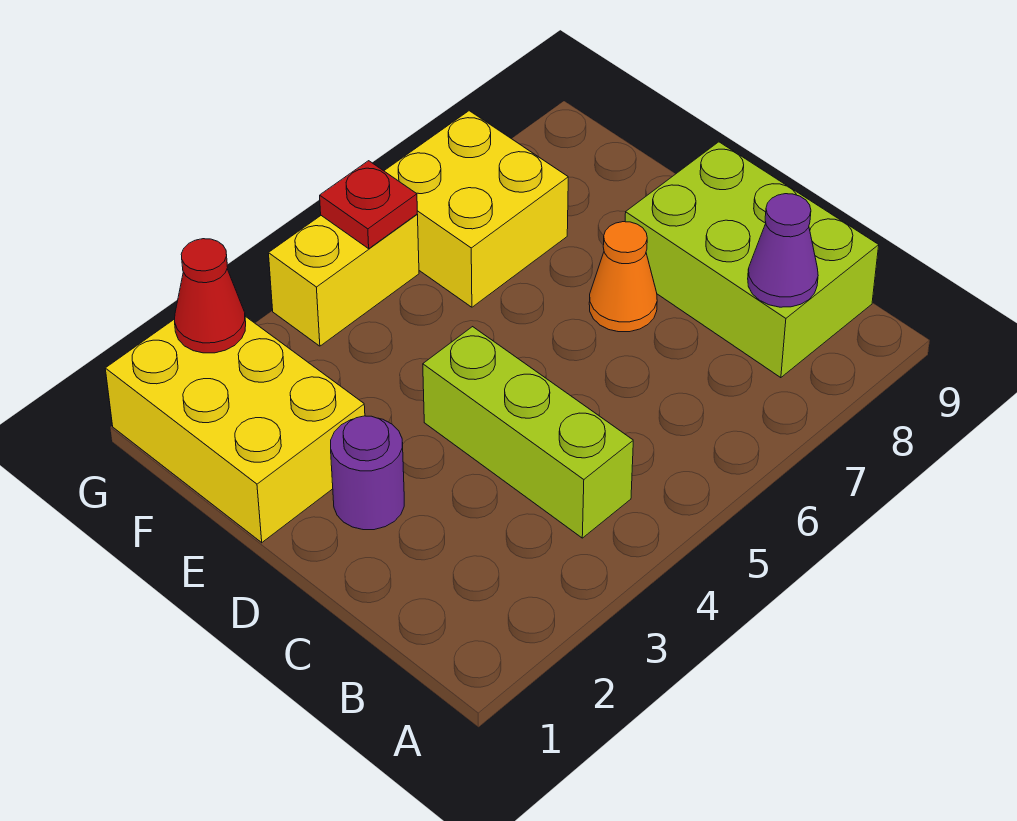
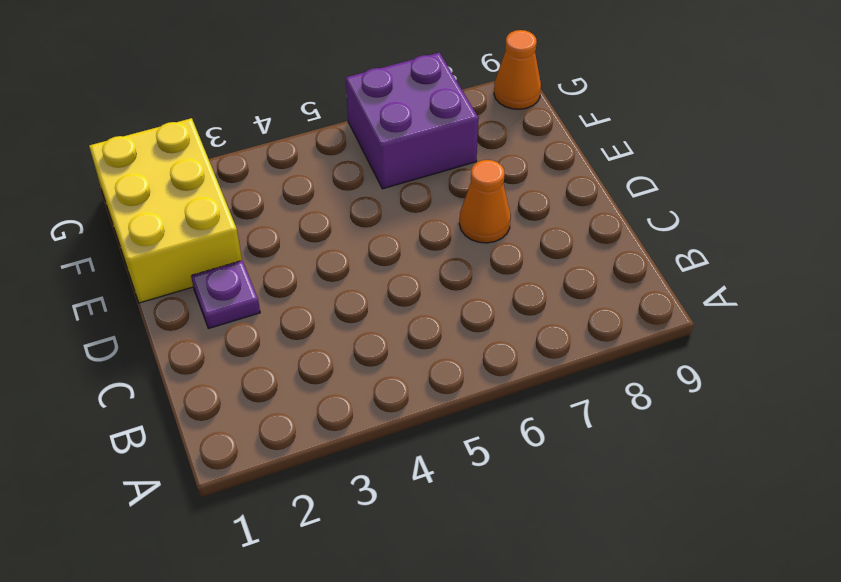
purple plate D2 level 1 -> purple round brick D2 level 1
purple brick F6:G7 level 1 -> yellow brick F6:G7 level 1
orange cone G9 level 1 -> none
none -> lime brick B4:D4 level 1
none -> lime brick B8:D9 level 1

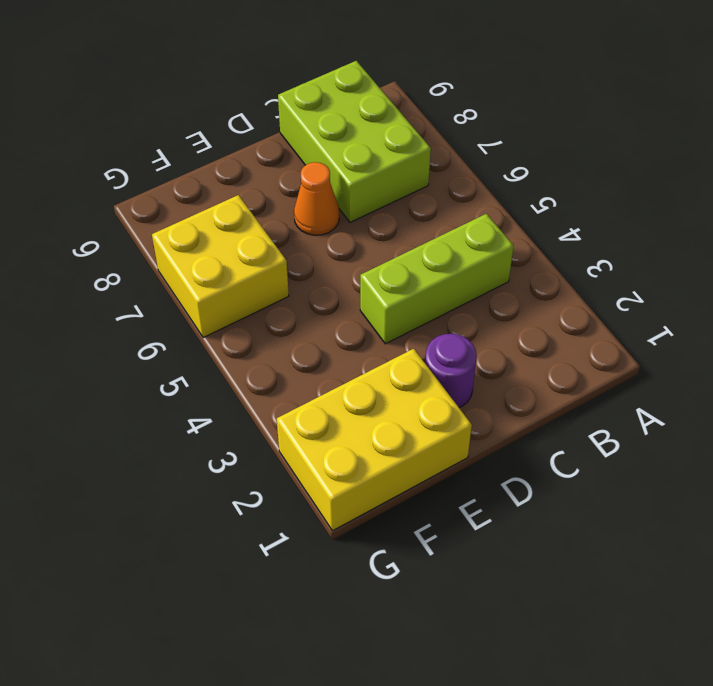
lime brick B7:C9 level 1 -> lime brick B8:D9 level 1
none -> yellow brick G4:G5 level 1
none -> purple cone B8 level 2

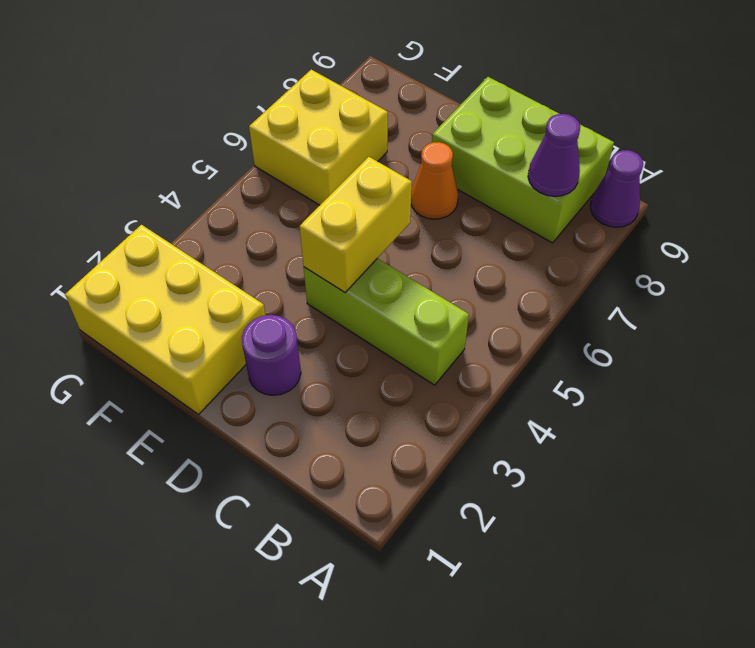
purple cone A9 level 1 -> none
yellow brick D4:D5 level 2 -> yellow brick G4:G5 level 1
none -> red cone G2 level 2
none -> red plate G5 level 2

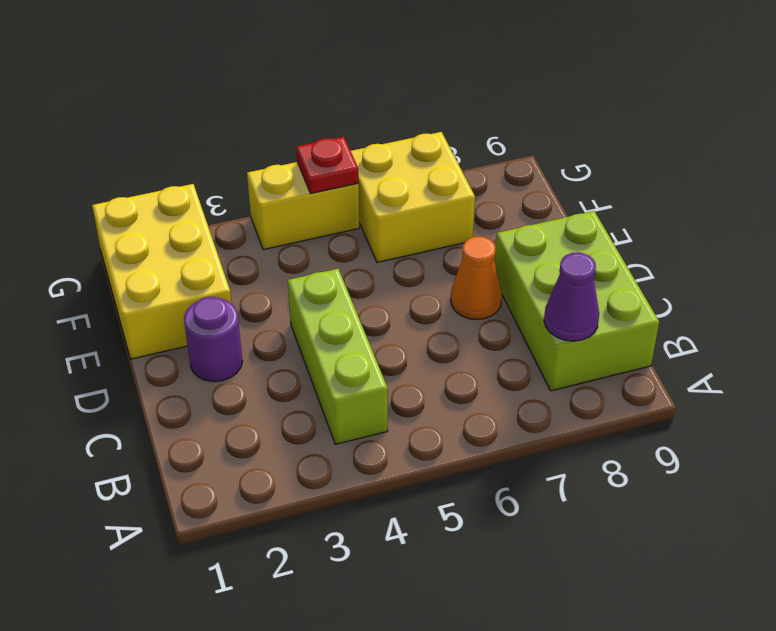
none -> red cone G2 level 2

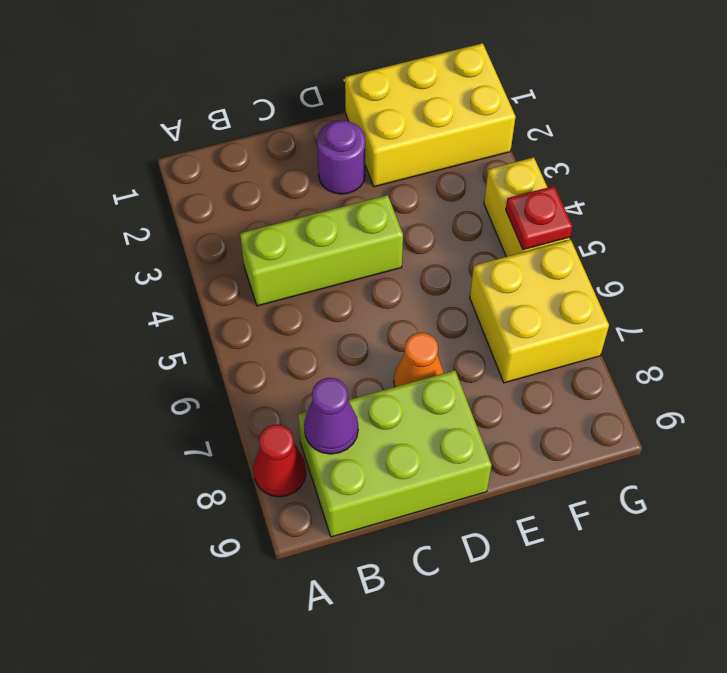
red cone A8 level 1 -> red cone G2 level 2

